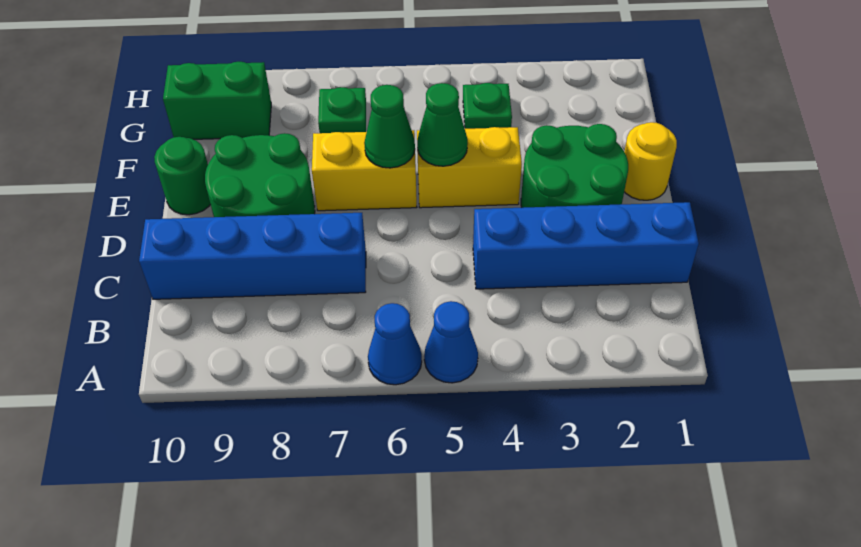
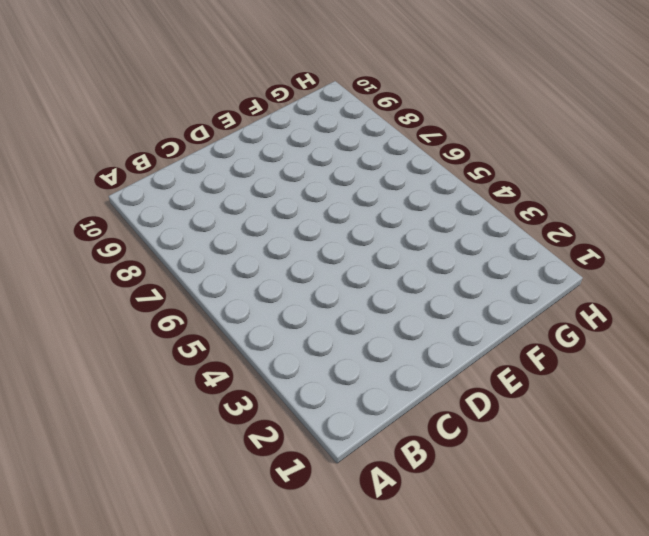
none -> blue cone A5 level 1
none -> blue cone A6 level 1
none -> blue brick C1:C4 level 1

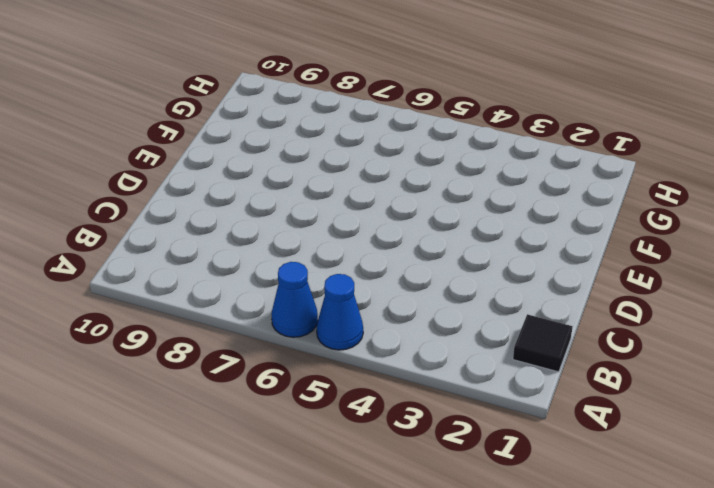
black tile B1 level 1 -> none
none -> blue brick C1:C4 level 1
none -> blue brick C7:C10 level 1
none -> green round brick D2:E3 level 1

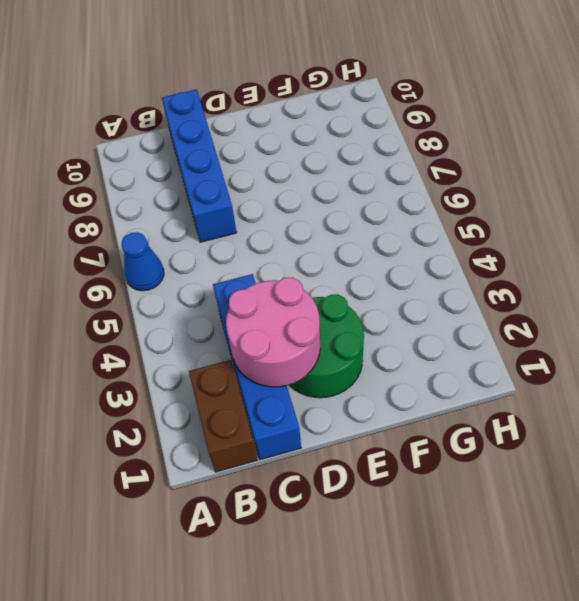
brown brick B1:B2 level 1 -> none
pink round brick C2:D3 level 2 -> none
none -> blue cone A5 level 1
none -> green round brick D8:E9 level 1
none -> yellow round brick E1 level 1

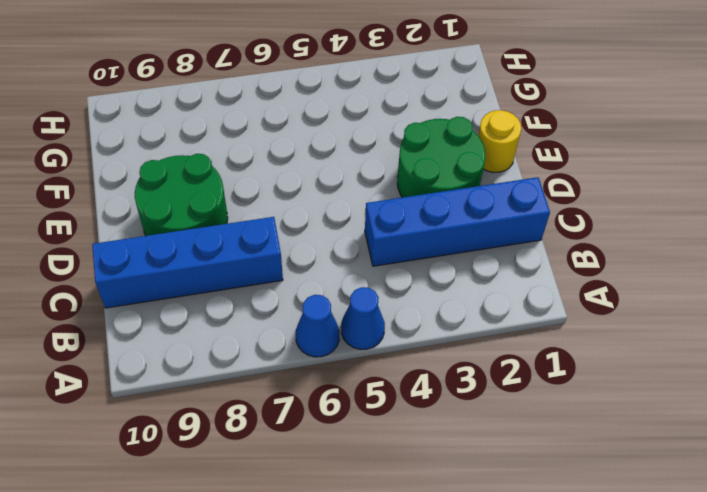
none -> yellow brick E4:E5 level 1
none -> yellow brick E6:E7 level 1
none -> green round brick E10 level 1

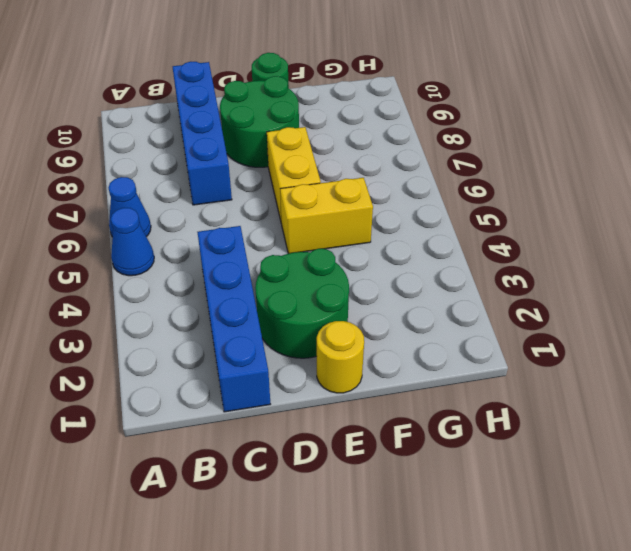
yellow brick E5:F5 level 1 -> yellow brick E4:E5 level 1
none -> green plate G4 level 1
none -> green plate G7 level 1
none -> green brick G9:G10 level 1

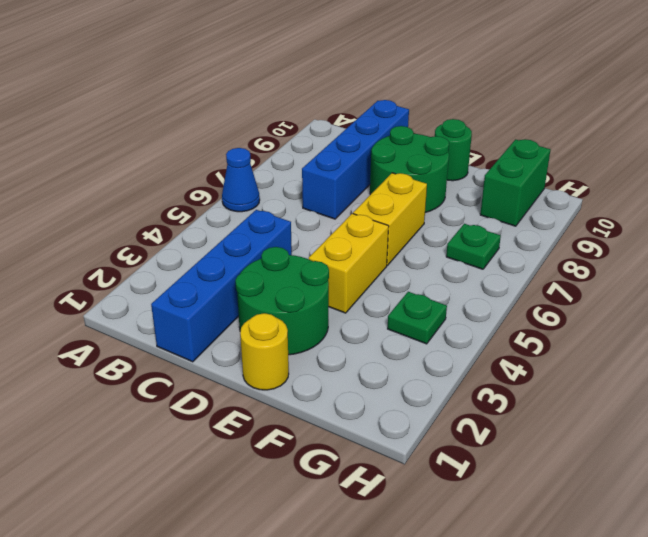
none -> blue cone A5 level 1
none -> green cone E5 level 2
none -> green cone E6 level 2

